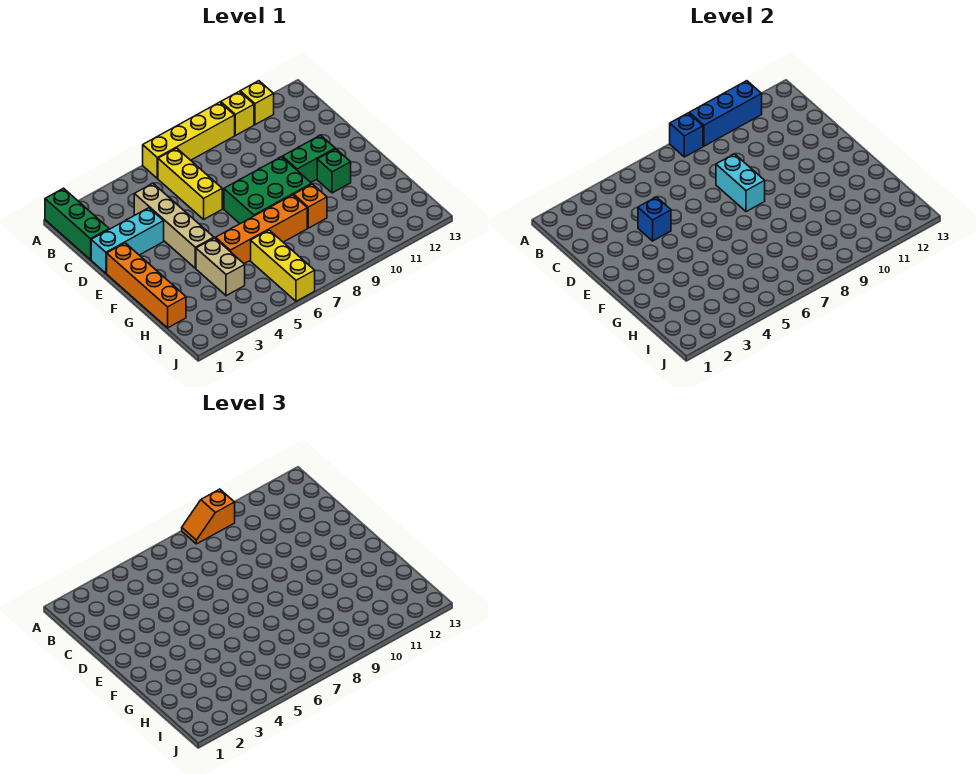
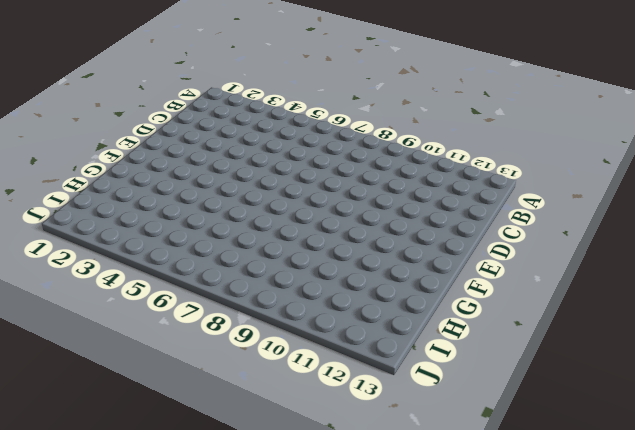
none -> green brick A1:C1 level 1
none -> yellow brick A6:A9 level 1
none -> yellow brick A10 level 1

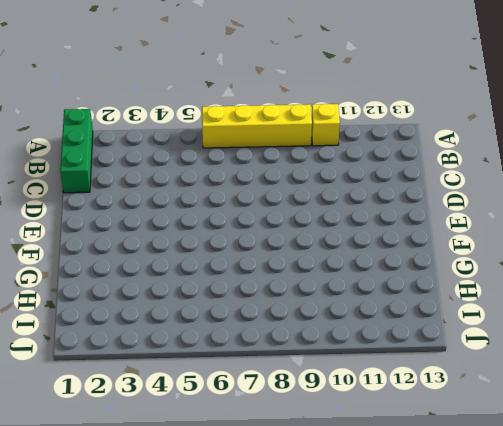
none -> yellow brick A11 level 1
none -> yellow brick B6:D6 level 1
none -> tan brick C4:F4 level 1

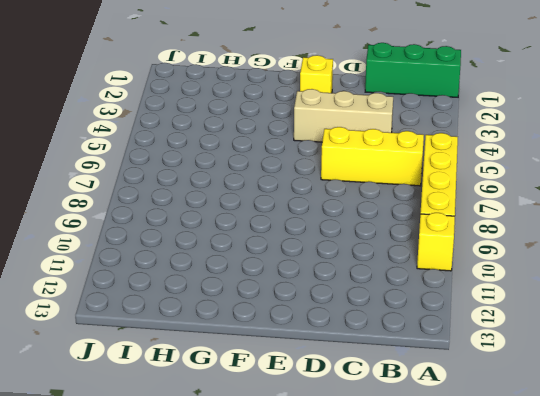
tan brick C4:E4 level 1 -> tan brick C4:F4 level 1
yellow brick E2 level 1 -> yellow brick A11 level 1
none -> cyan brick D1:D3 level 1
none -> orange brick E1:H1 level 1
none -> green brick E7:F9 level 1

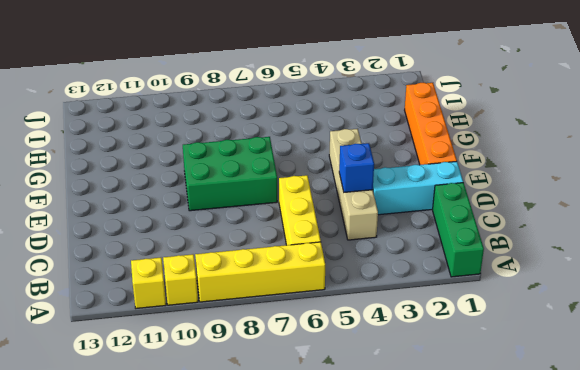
none -> green brick E10:E11 level 1
none -> green brick F11 level 1
none -> tan brick G4:H4 level 1

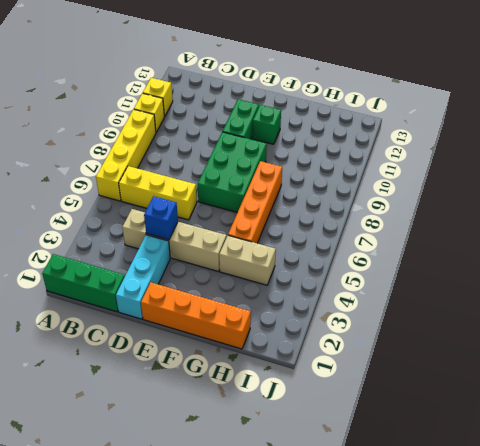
none -> orange brick G9 level 1
none -> yellow brick H6:J6 level 1
none -> blue brick A8 level 2

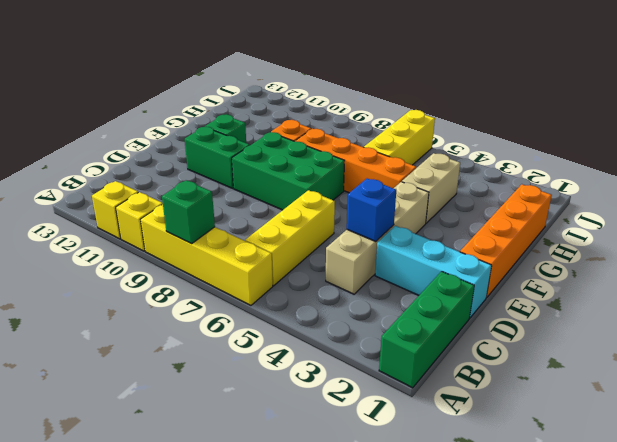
green brick A8 level 2 -> blue brick A8 level 2
none -> blue brick A9:A11 level 2
none -> cyan brick D8:E8 level 2
none -> orange slope A8:A9 level 3 top 9

